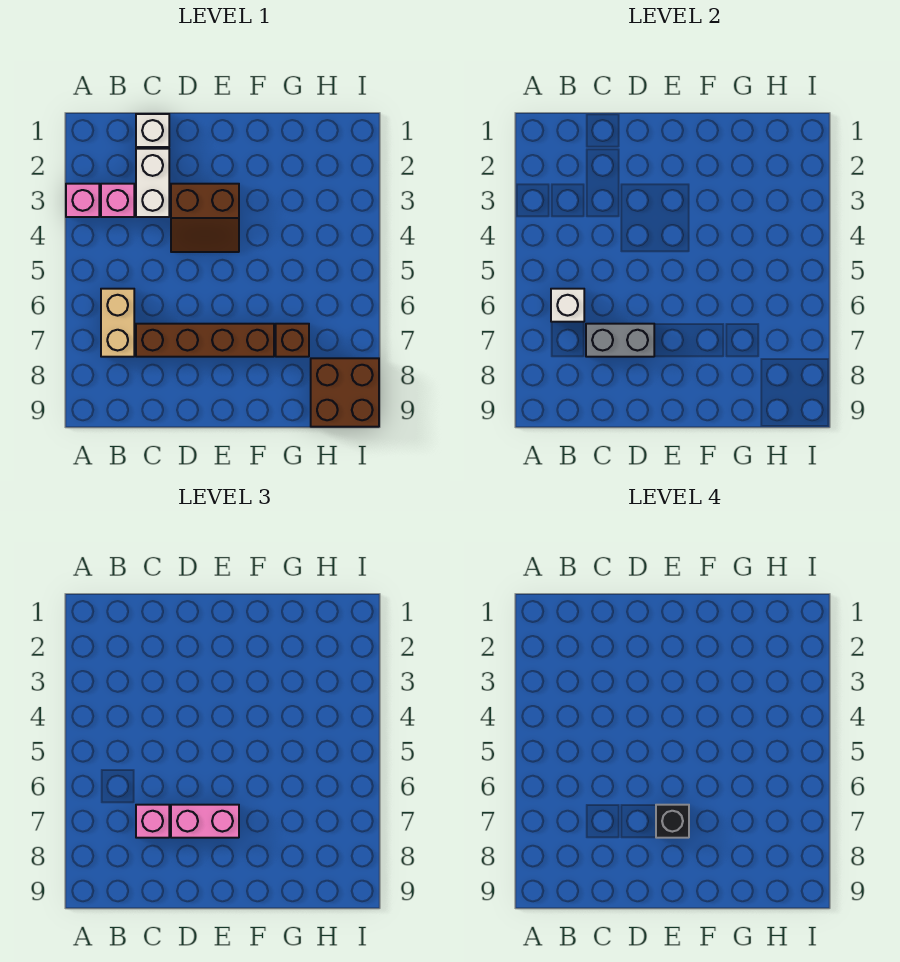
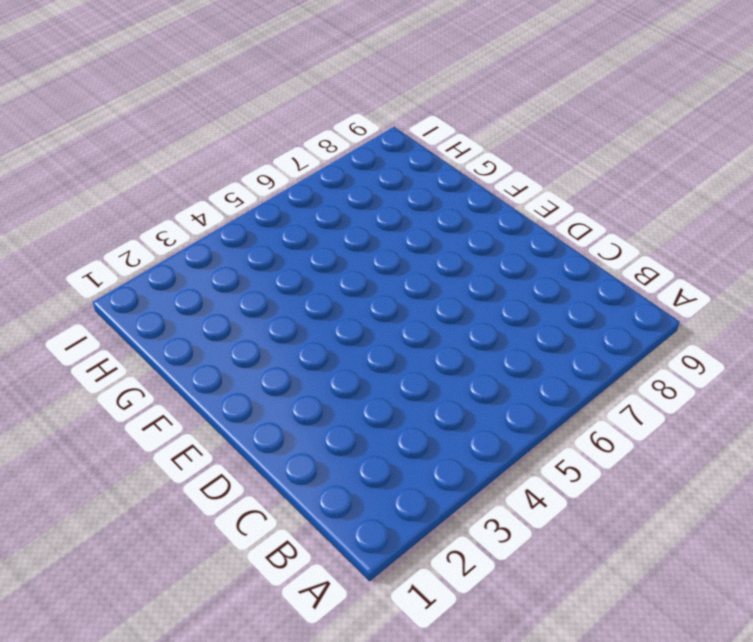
none -> pink brick A3 level 1
none -> pink brick B3 level 1
none -> tan brick B6:B7 level 1

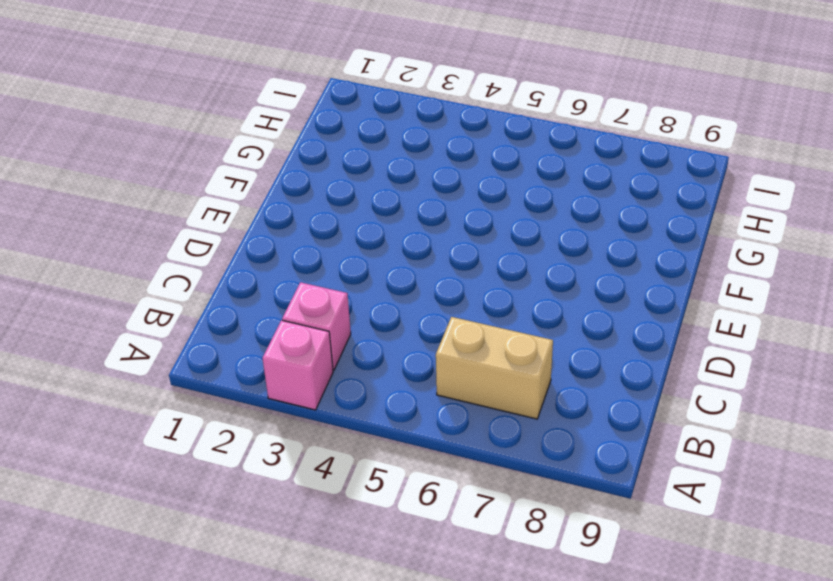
none -> white brick C1 level 1
none -> white brick C2:C3 level 1
none -> brown brick C7:F7 level 1

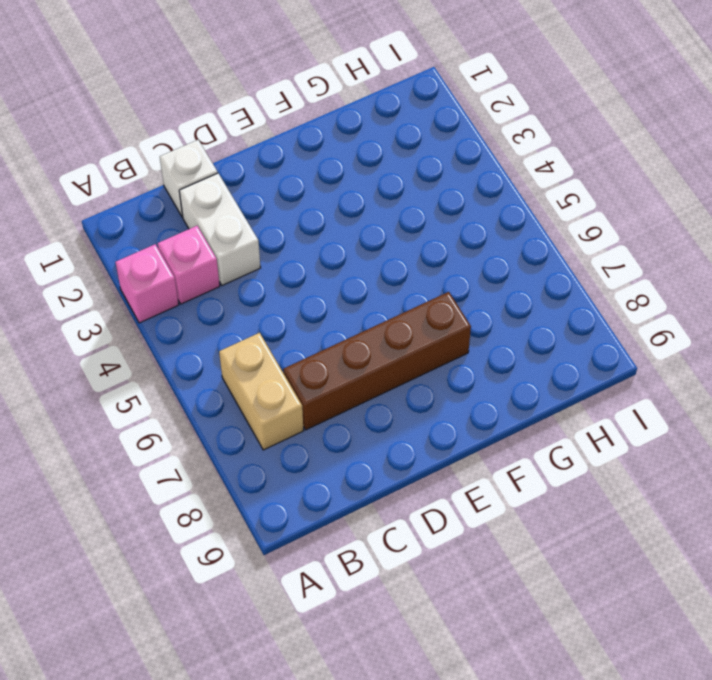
none -> brown slope D3:E4 level 1 top 3
none -> brown brick G7 level 1
none -> brown brick H8:I9 level 1

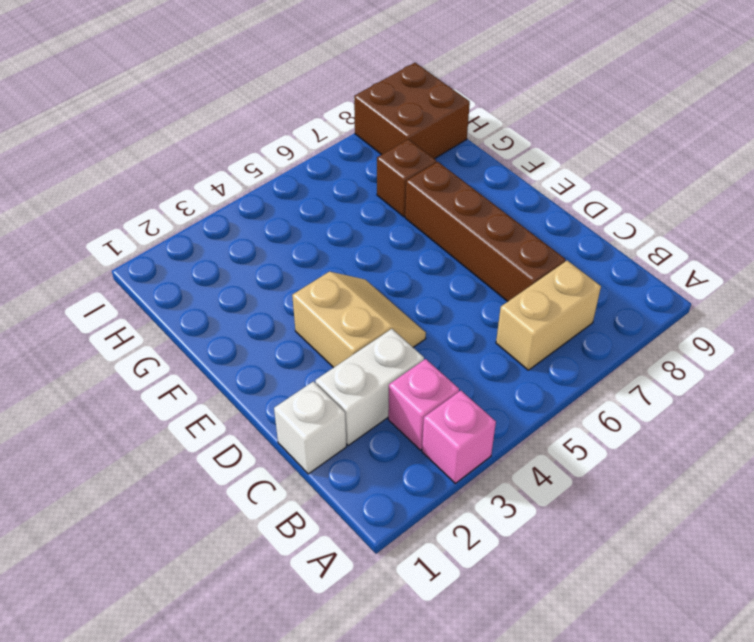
tan slope D3:E4 level 1 top 3 -> brown slope D3:E4 level 1 top 3
none -> white brick B6 level 2
none -> grey brick C7:D7 level 2
none -> pink brick C7 level 3

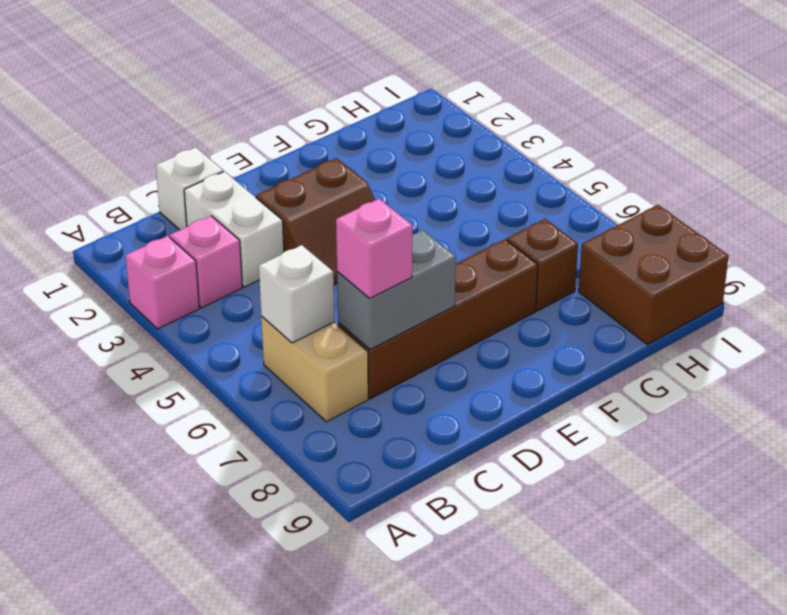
none -> pink brick D7:E7 level 3
none -> black brick E7 level 4

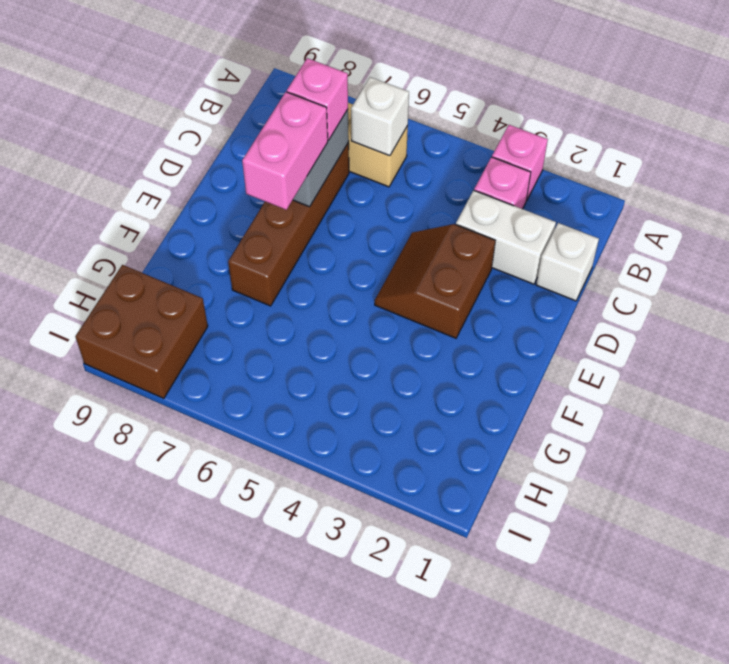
none -> brown brick G7 level 1
none -> black brick E7 level 4

